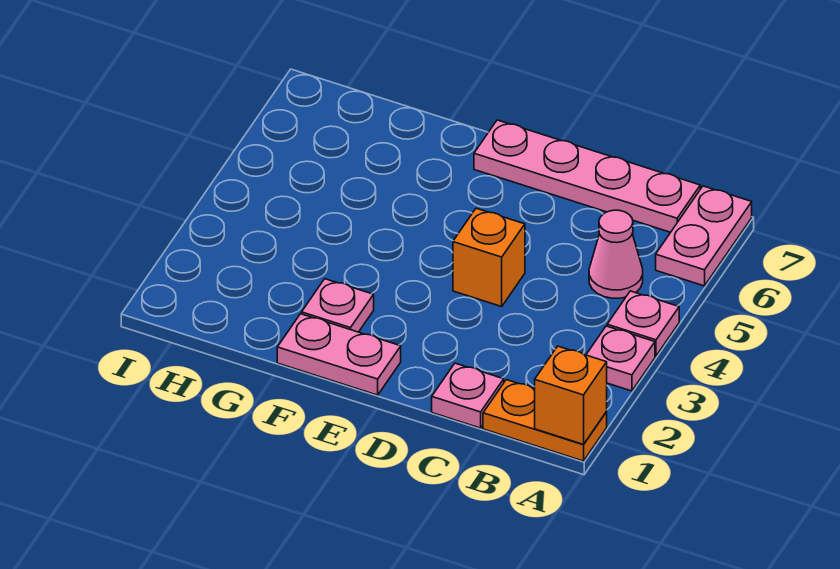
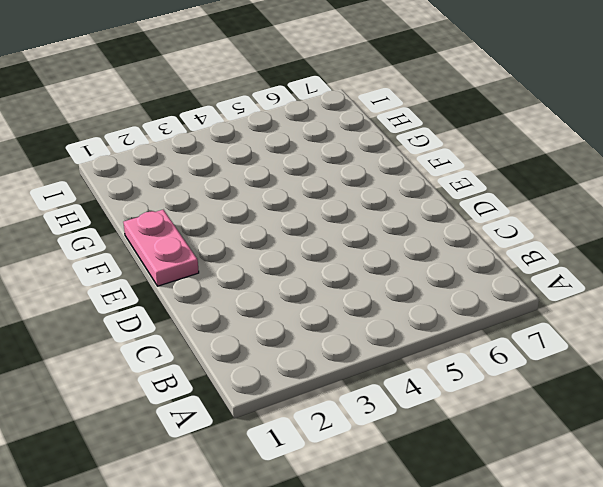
none -> orange plate A1:B1 level 1
none -> pink plate A3 level 1

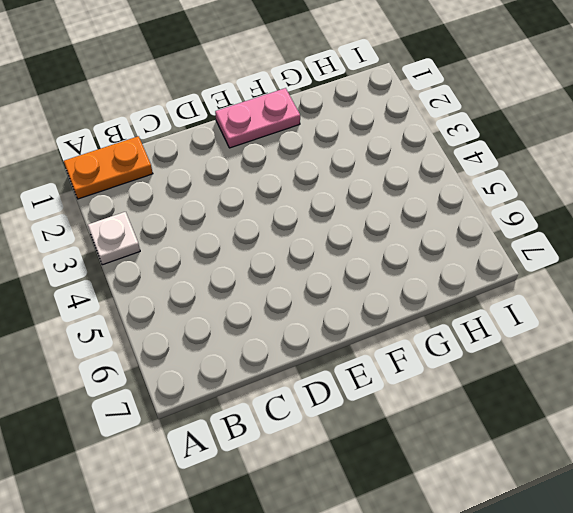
white plate A3 level 1 -> pink plate A3 level 1
none -> pink plate A4 level 1
none -> pink plate A6:A7 level 1

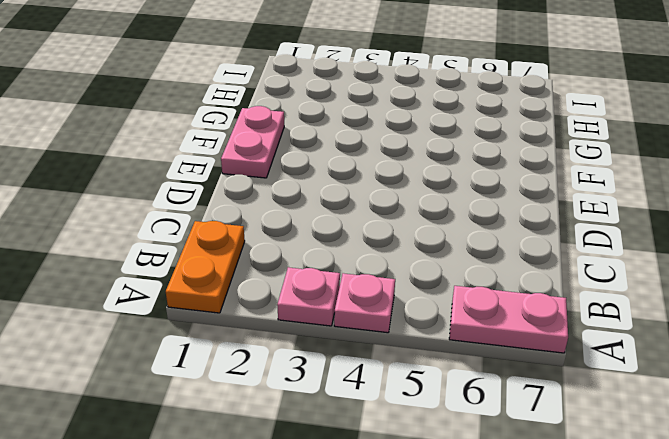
none -> pink cone B5 level 1
none -> pink plate B7:E7 level 1

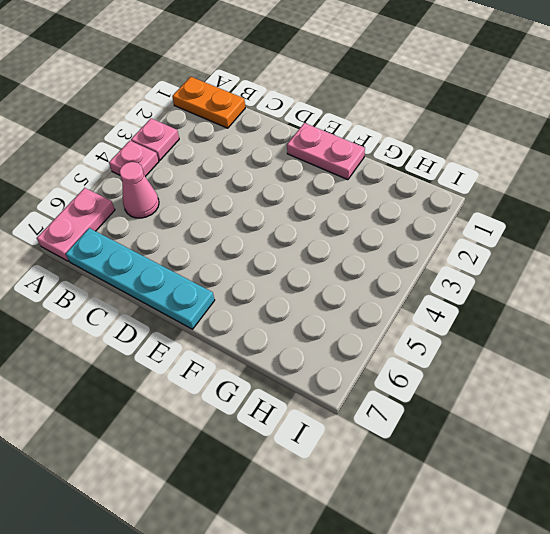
cyan plate B7:E7 level 1 -> pink plate B7:E7 level 1
none -> pink plate C1 level 1
none -> orange brick D4 level 1

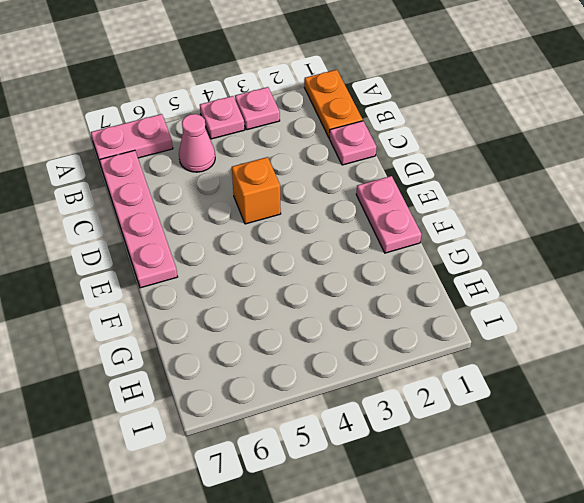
none -> pink plate F2 level 1
none -> orange brick A1 level 2

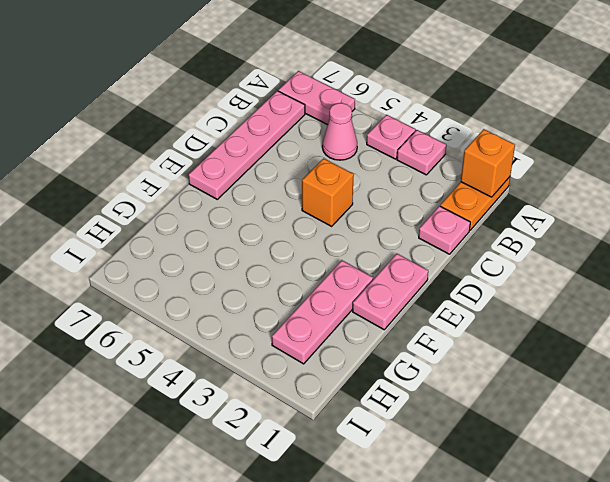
pink plate F2:H2 level 1 -> pink plate F2 level 1

